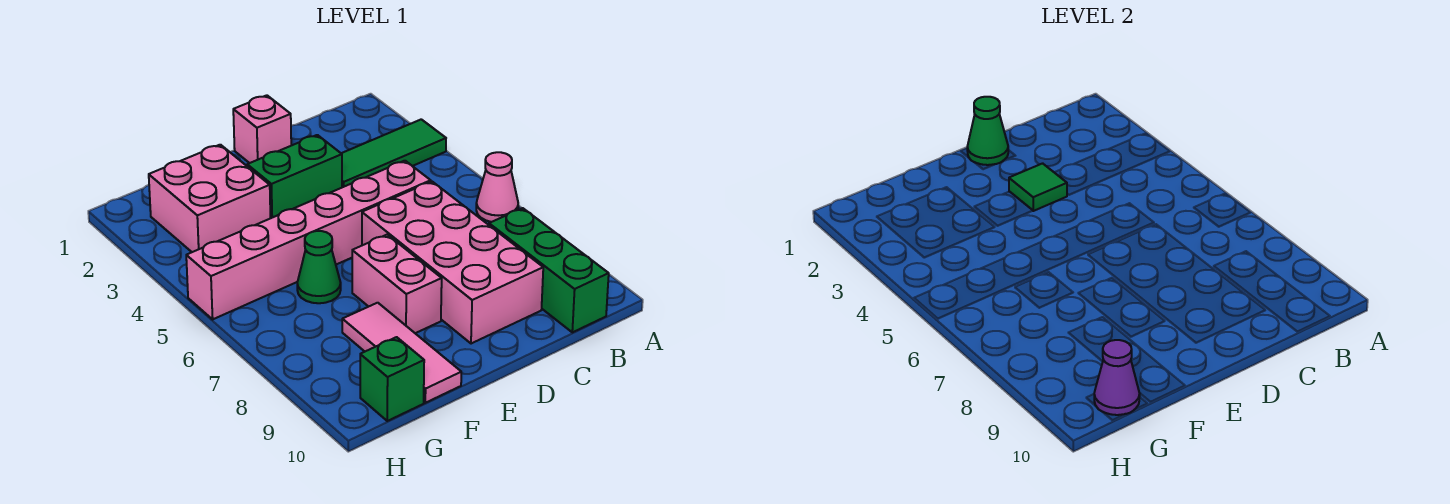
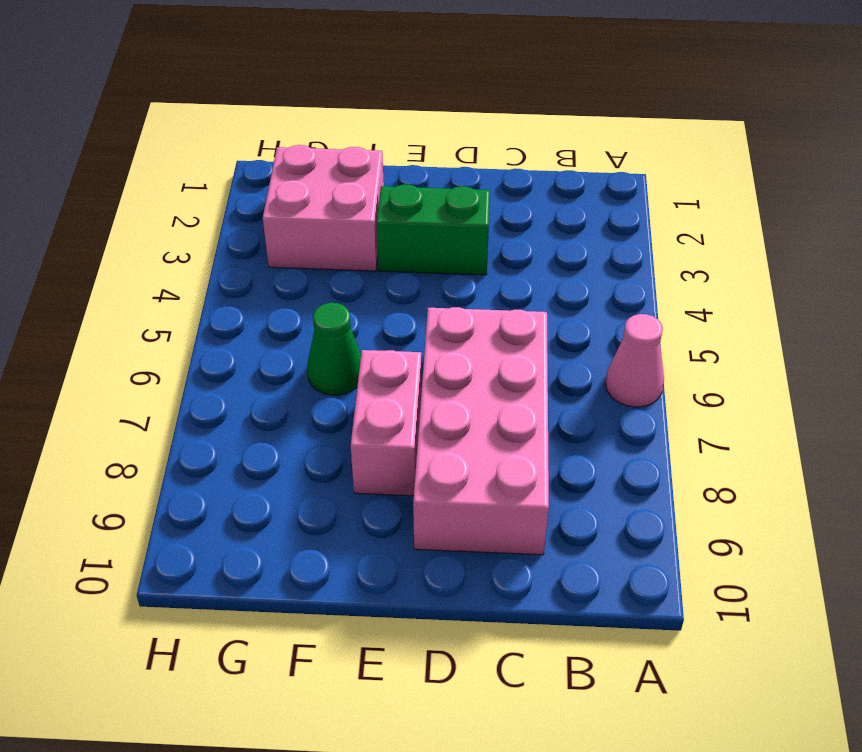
none -> green tile A3:C3 level 1
none -> green brick B8:B10 level 1
none -> pink brick C5:H5 level 1

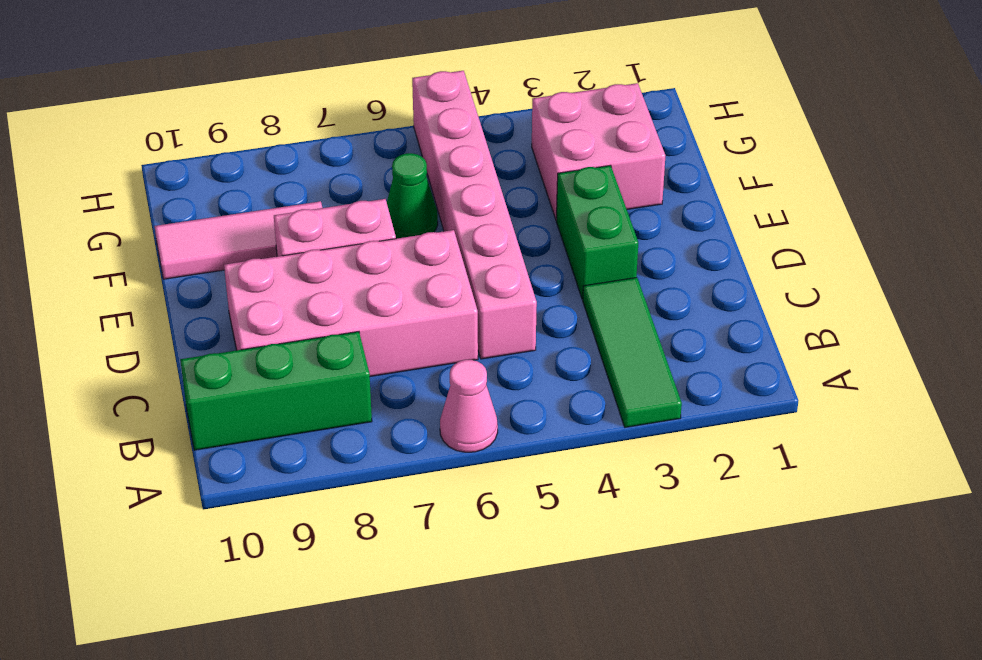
none -> pink brick D1 level 1
none -> green brick G10 level 1
none -> green cone D1 level 2

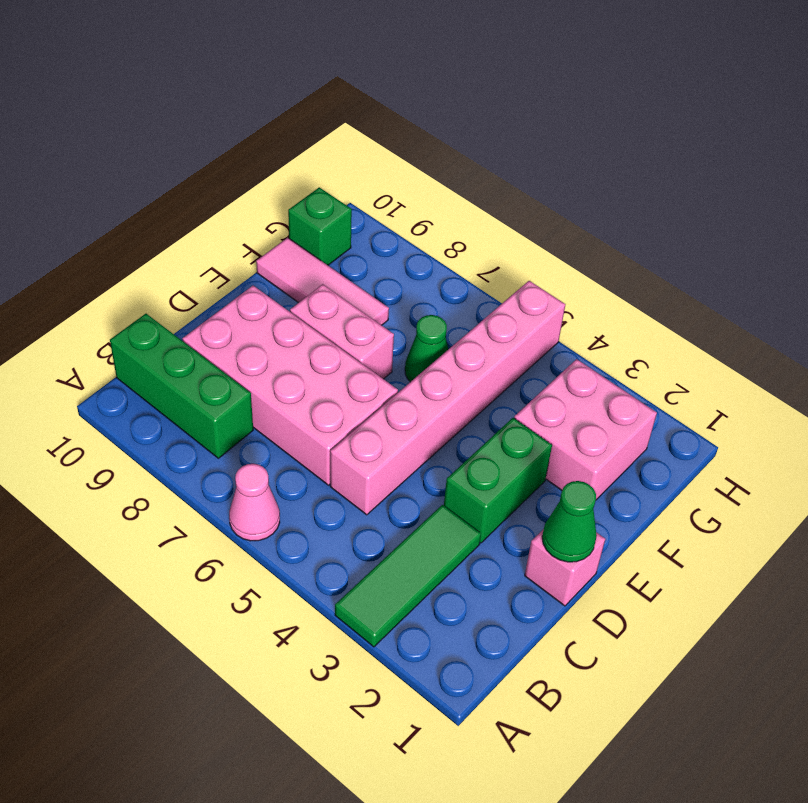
none -> green tile D3 level 2
none -> purple cone G10 level 2

